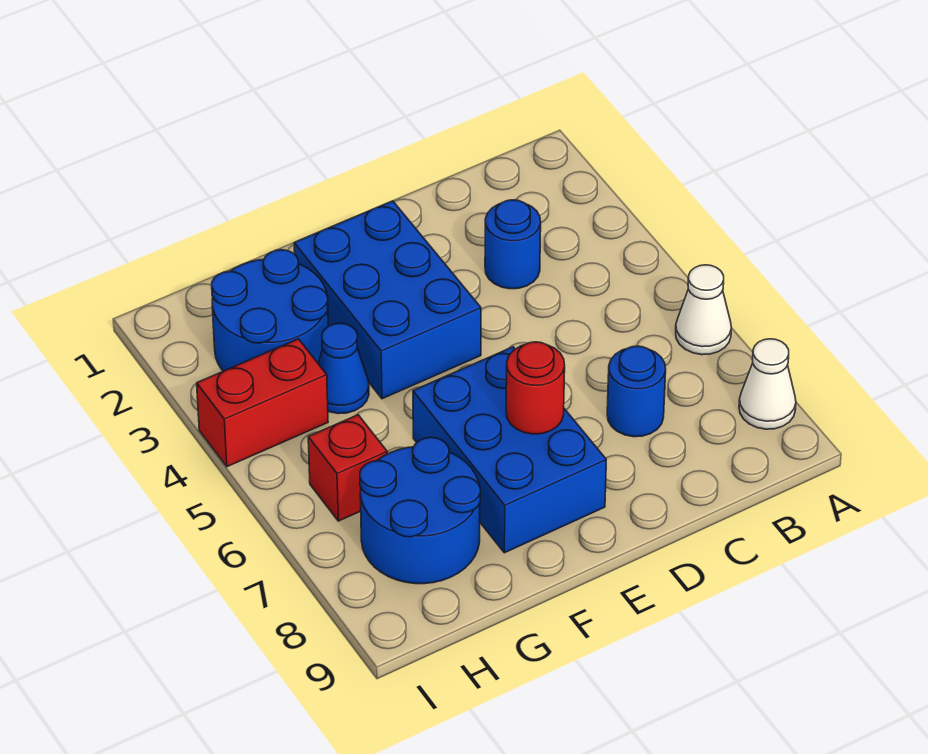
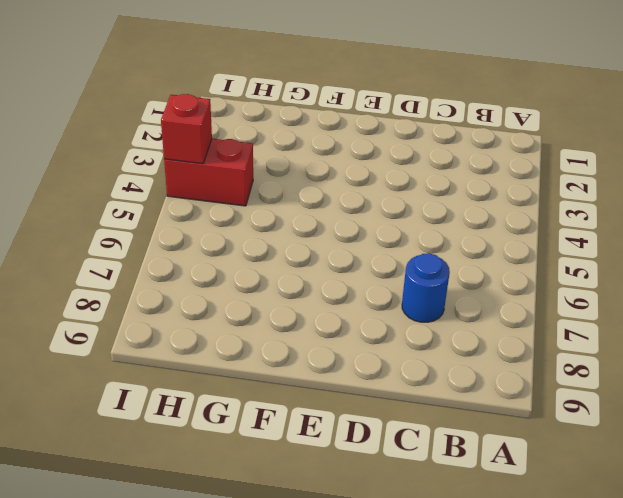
red brick I4 level 2 -> red brick H6 level 1
none -> white cone A6 level 1
none -> white cone A8 level 1
none -> blue round brick C3 level 1

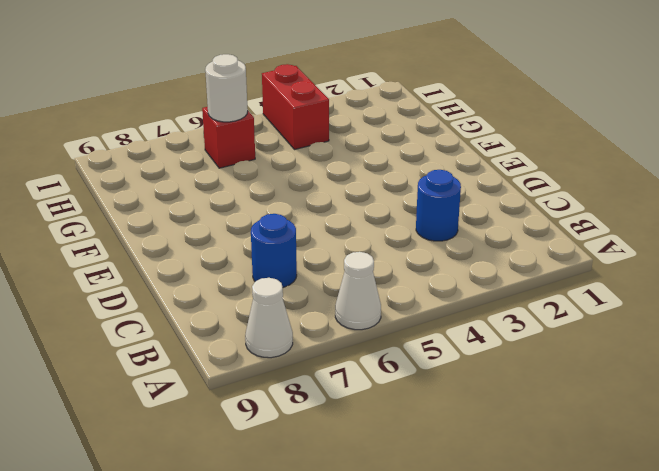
white round brick H6 level 2 -> none
none -> blue brick E2:F4 level 1
none -> blue brick E6:F8 level 1
none -> blue round brick G2:H3 level 1

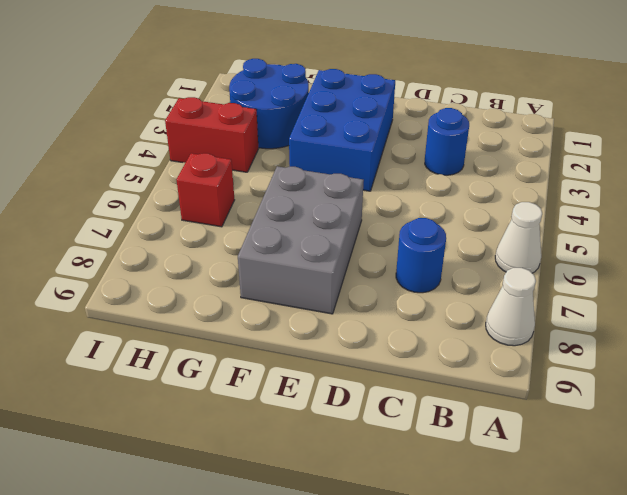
grey brick E6:F8 level 1 -> blue brick E6:F8 level 1
none -> blue cone G4 level 1
none -> blue round brick G7:H8 level 1
none -> red round brick E7 level 2

